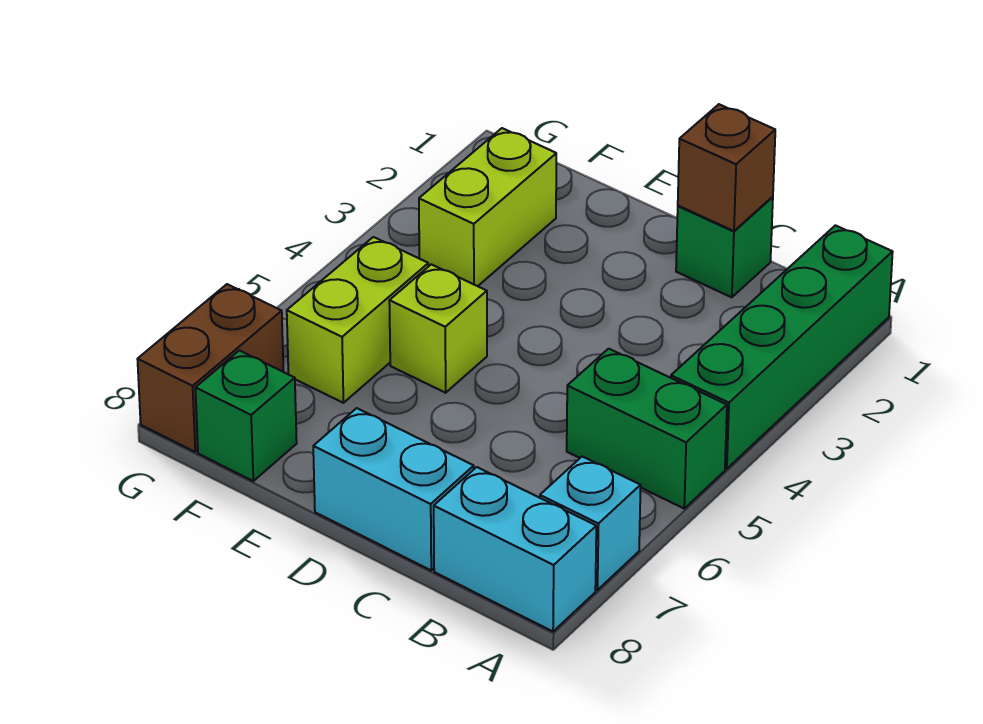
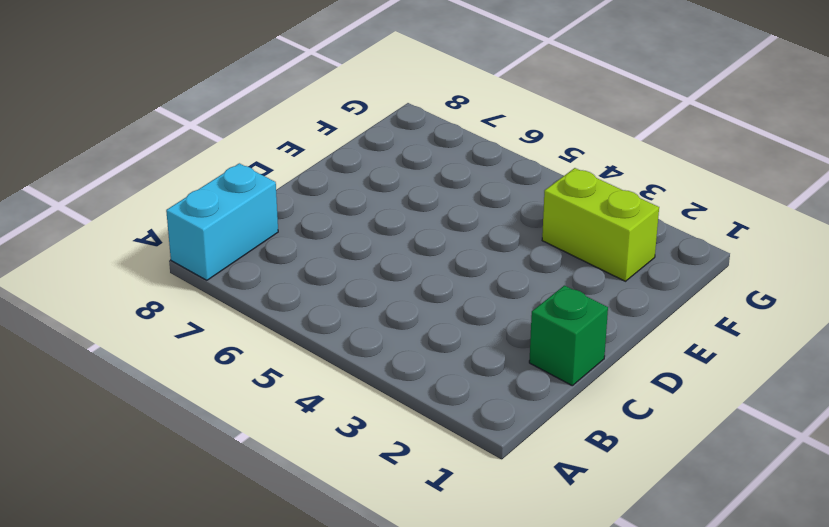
none -> green brick A1:A4 level 1
none -> green brick A5:B5 level 1
none -> cyan brick A7 level 1

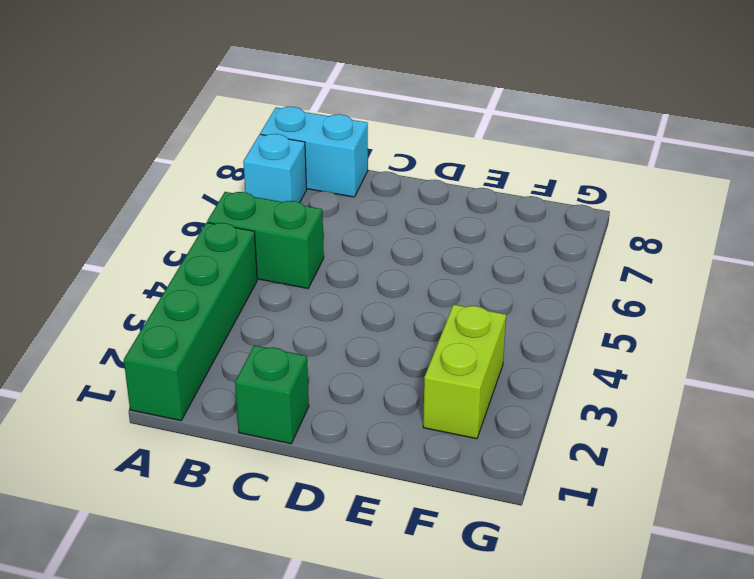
none -> cyan brick C8:D8 level 1
none -> lime brick E5 level 1
none -> lime brick F5:F6 level 1

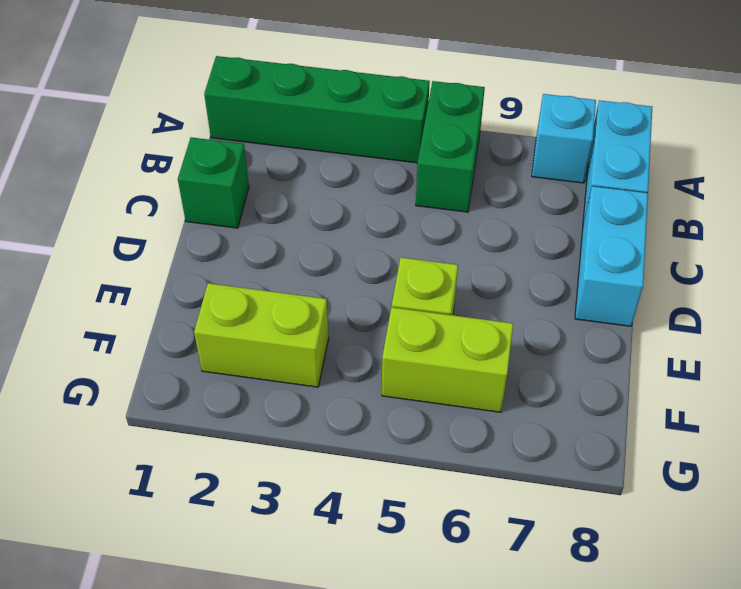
none -> green brick F8 level 1
none -> brown brick G7:G8 level 1
none -> brown brick C1 level 2

